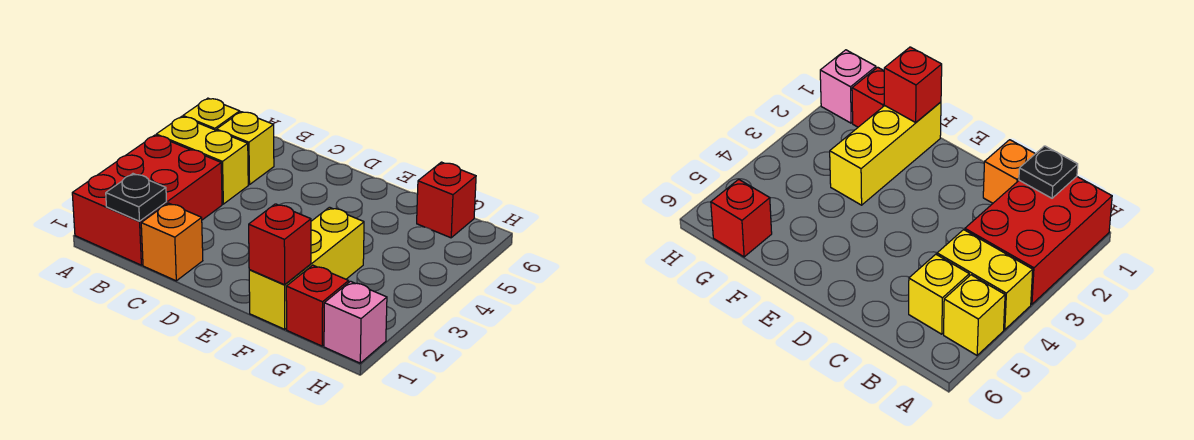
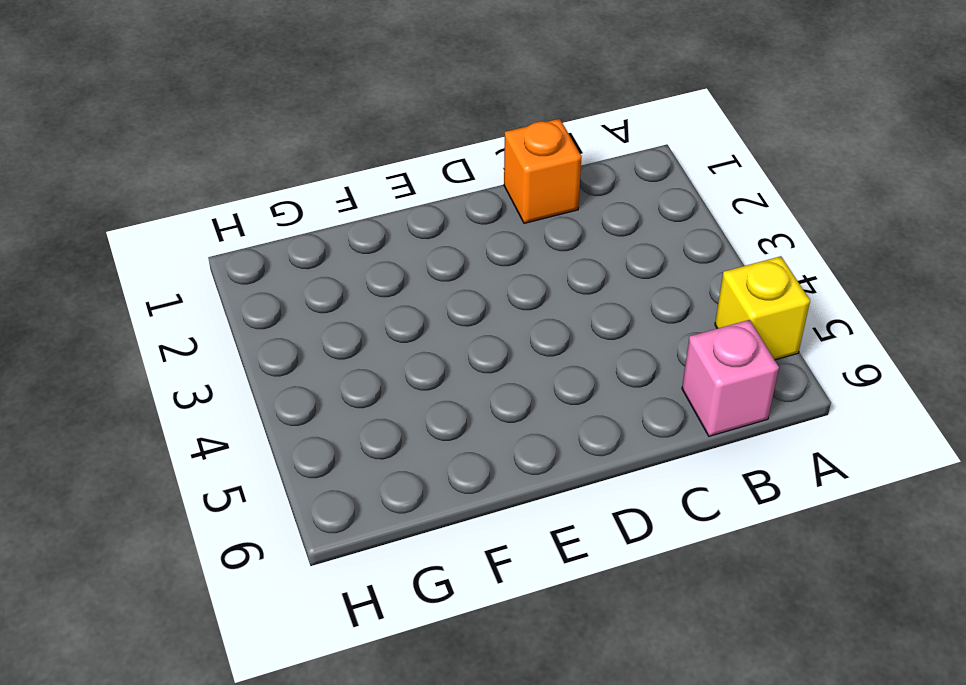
pink brick B6 level 1 -> pink brick H1 level 1
none -> red brick A1:B3 level 1
none -> yellow brick A4:B4 level 1

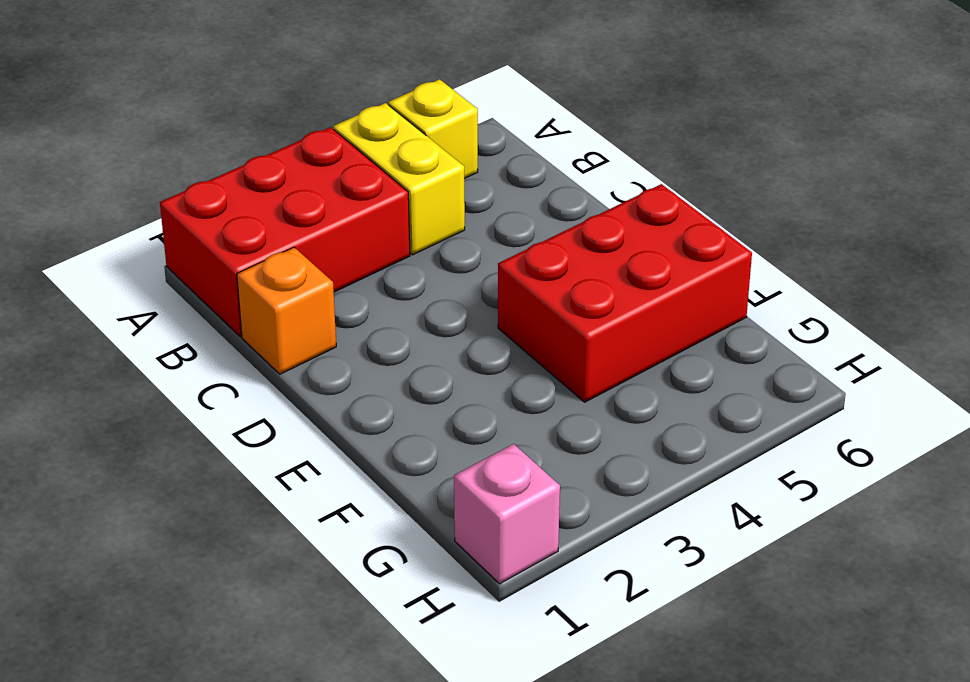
red brick E4:F6 level 1 -> none
none -> yellow brick B5 level 1
none -> yellow brick F1:F3 level 1

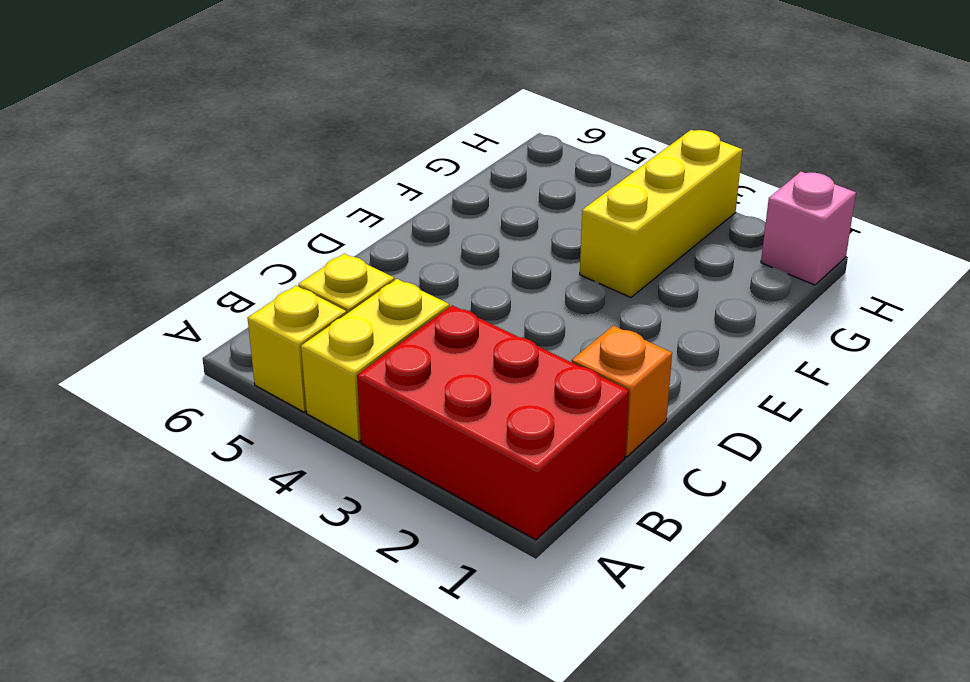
yellow brick F3:H3 level 1 -> yellow brick F1:F3 level 1
none -> red brick G1 level 1
none -> red brick G6 level 1

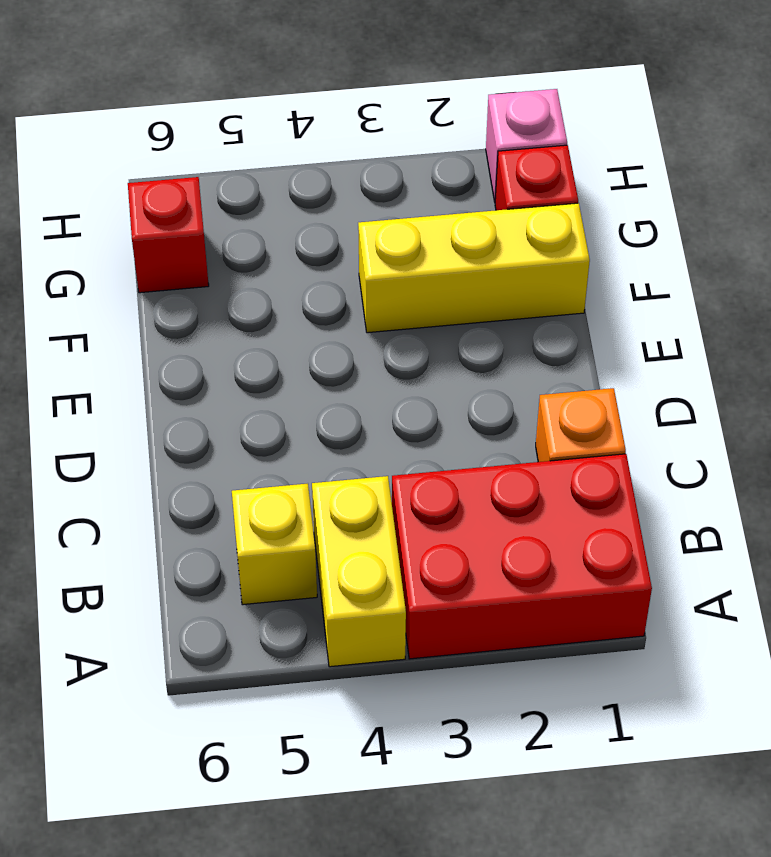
none -> yellow brick A5 level 1
none -> black plate B1 level 2

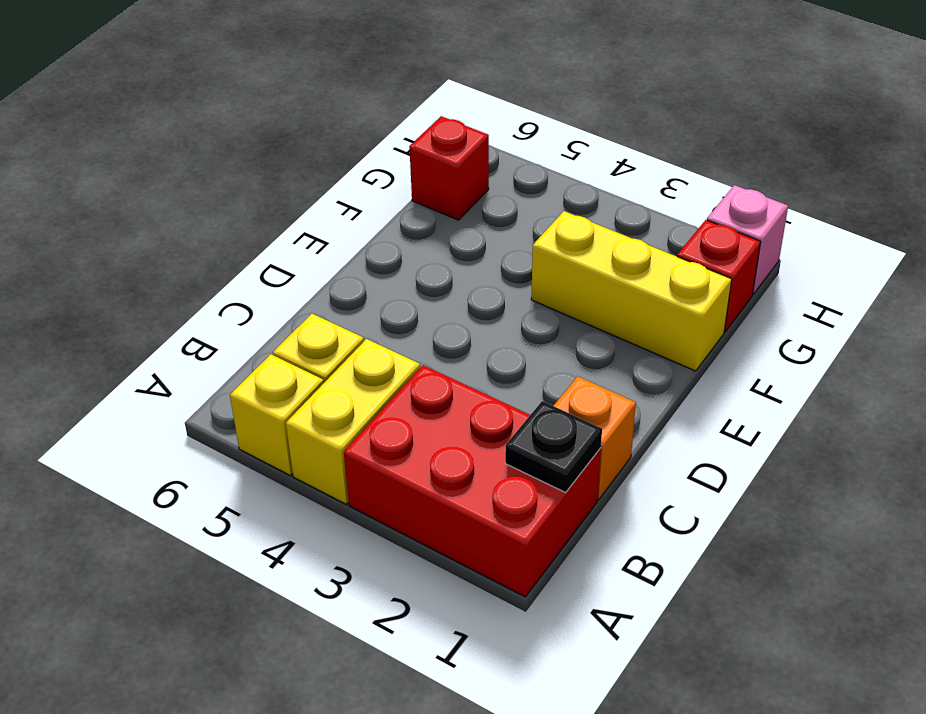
none -> red brick F1 level 2

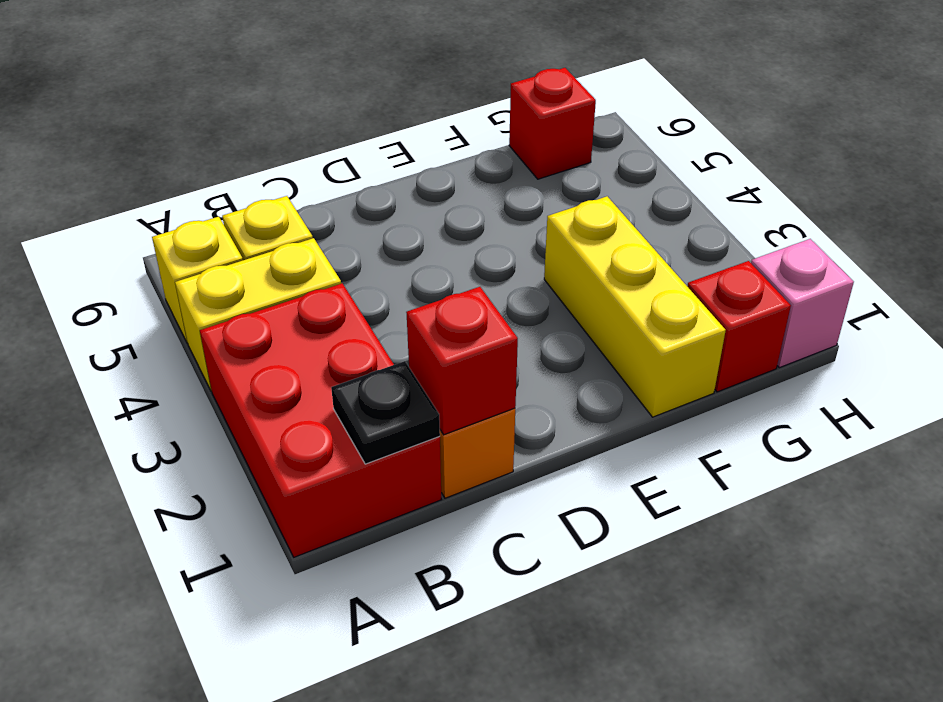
red brick C1 level 2 -> red brick F1 level 2

